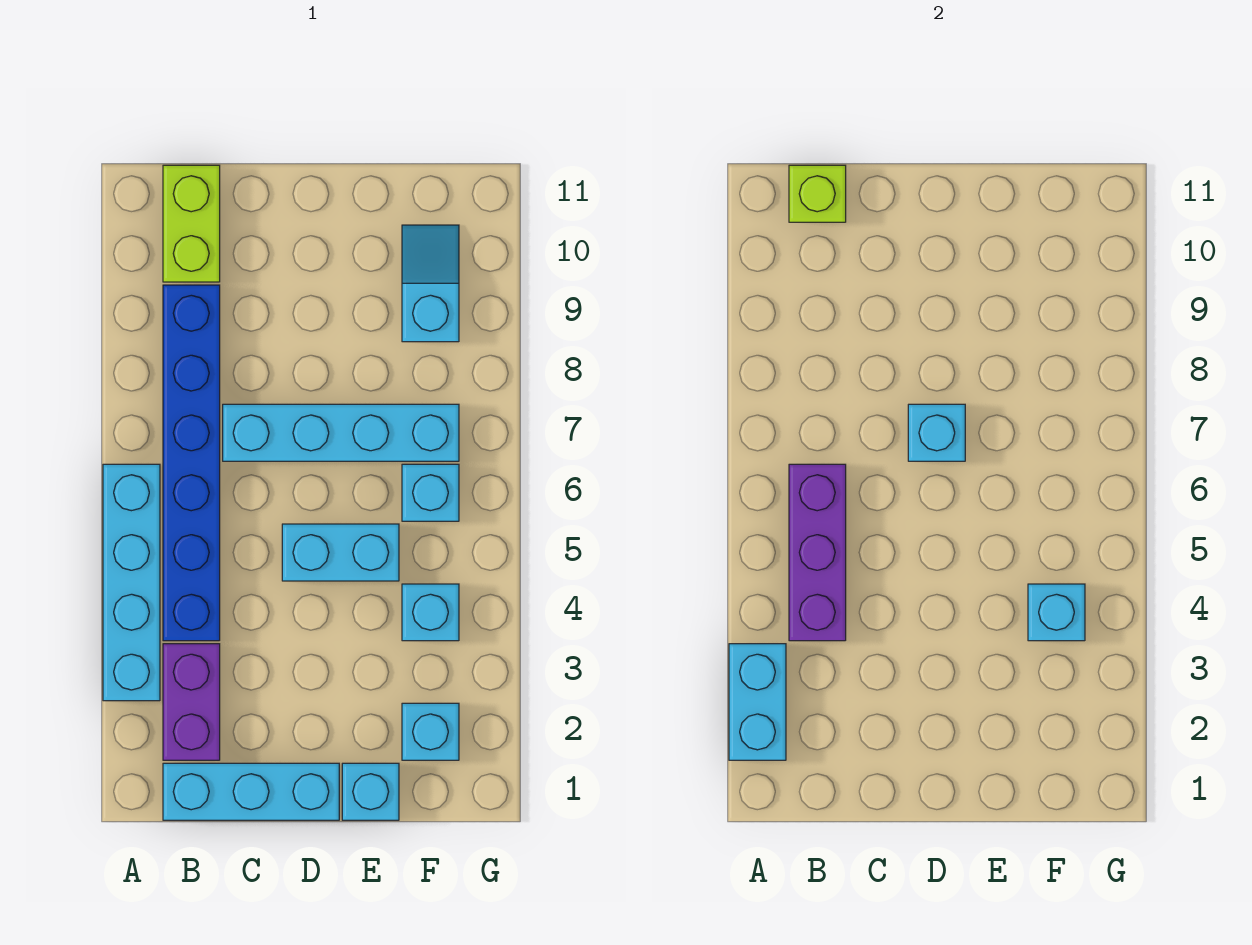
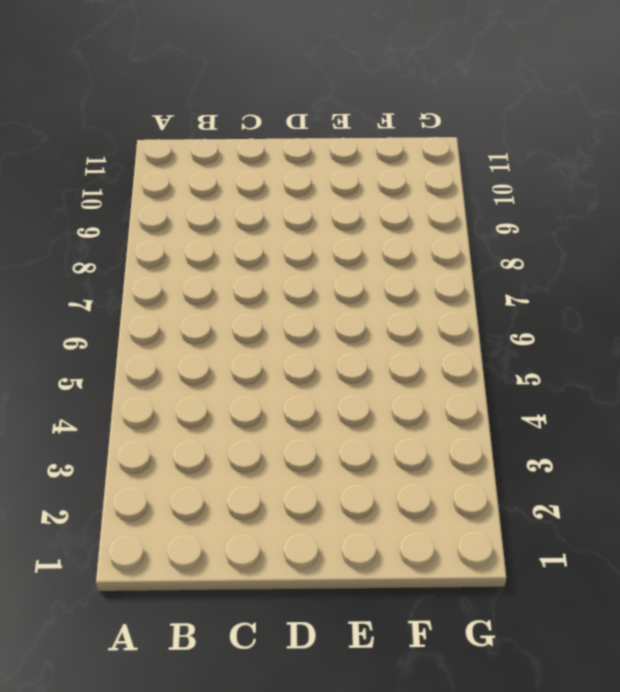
none -> cyan brick A3:A6 level 1
none -> cyan brick B1:D1 level 1
none -> purple brick B2:B3 level 1

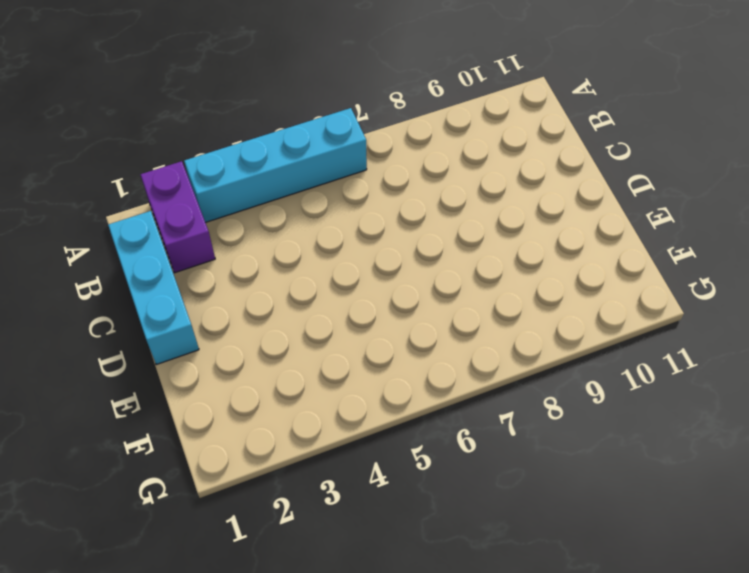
purple brick A2:B2 level 1 -> purple brick B2:B3 level 1
none -> blue brick B4:B9 level 1
none -> lime brick B10:B11 level 1
none -> cyan brick C7:F7 level 1

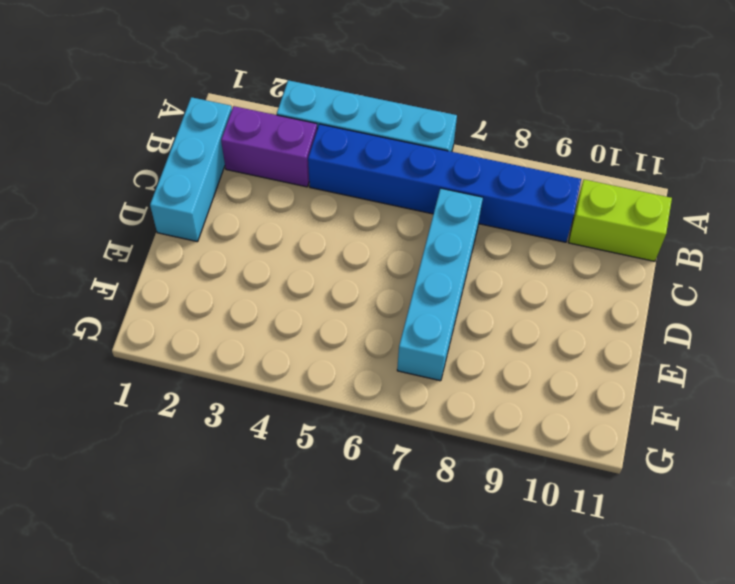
none -> cyan brick D5:E5 level 1
none -> cyan brick E1 level 1
none -> cyan brick F2 level 1

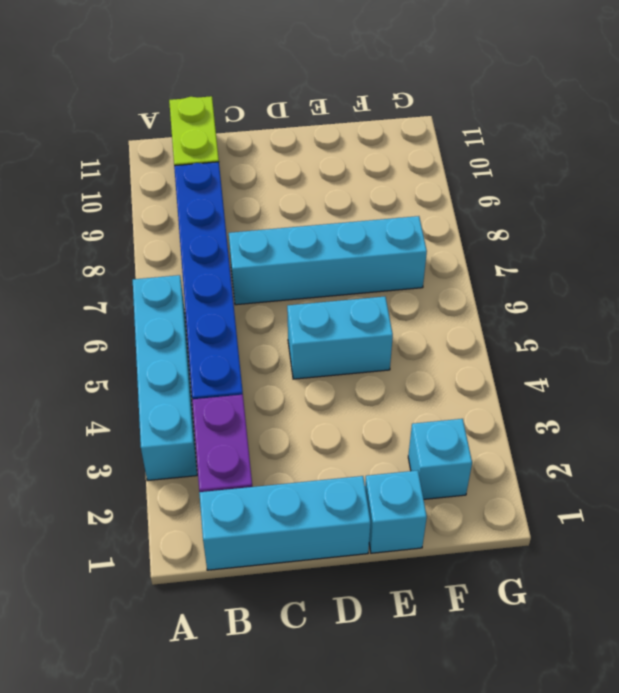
none -> cyan brick F4 level 1
none -> cyan brick F6 level 1
none -> cyan slope F9:F10 level 1 top 9

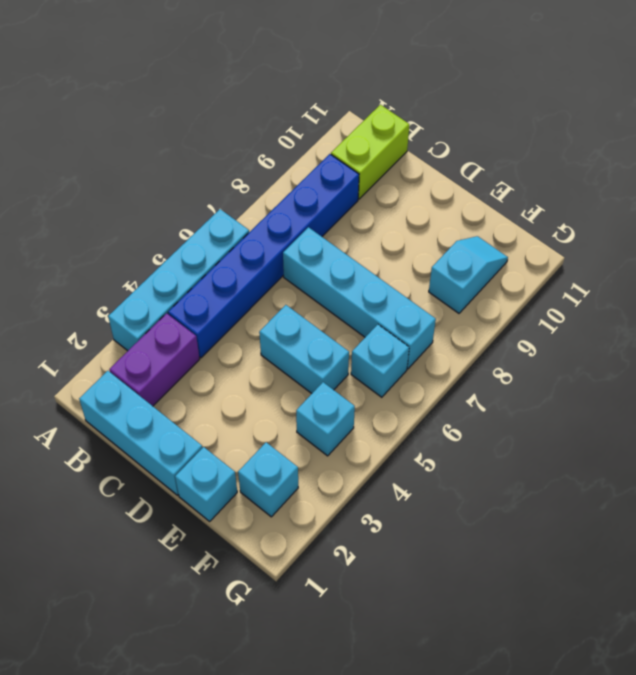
none -> cyan brick A2:A3 level 2
none -> purple brick B4:B6 level 2
none -> lime brick B11 level 2

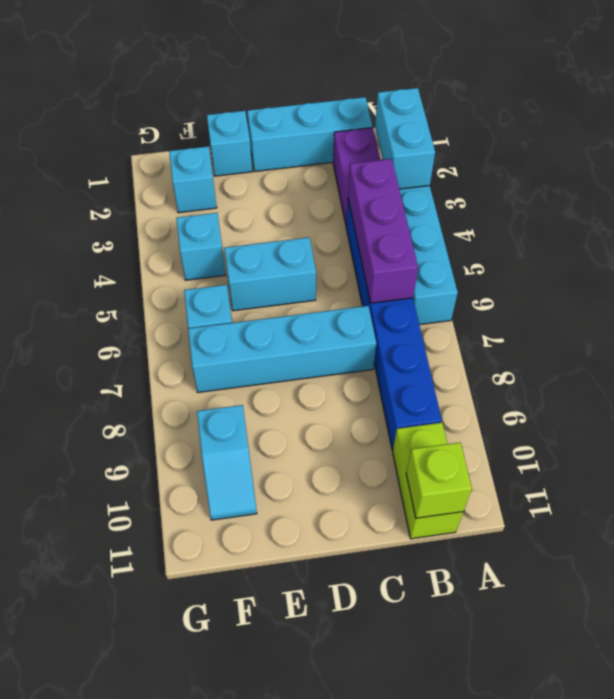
none -> cyan brick D7 level 2
none -> cyan brick F4 level 2

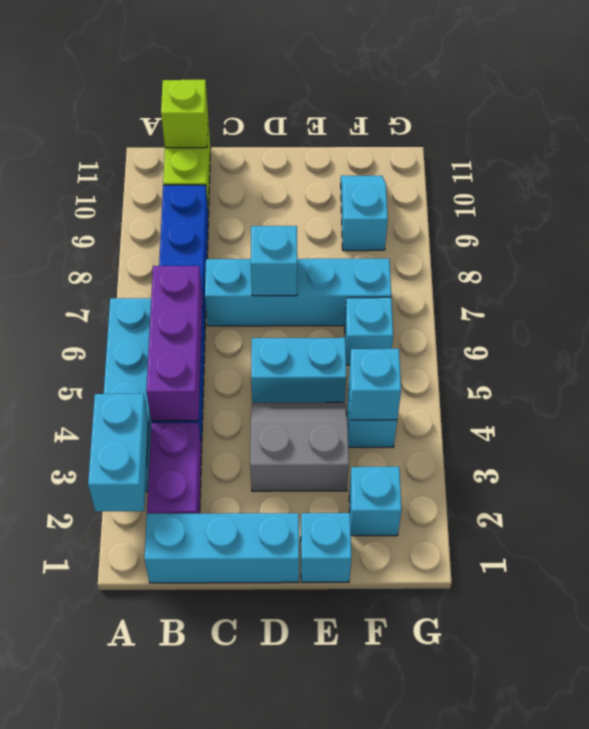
grey slope D3:E4 level 1 top 3 -> none

